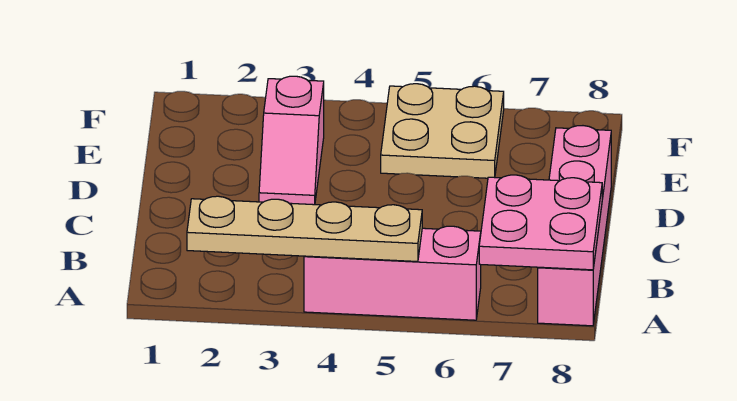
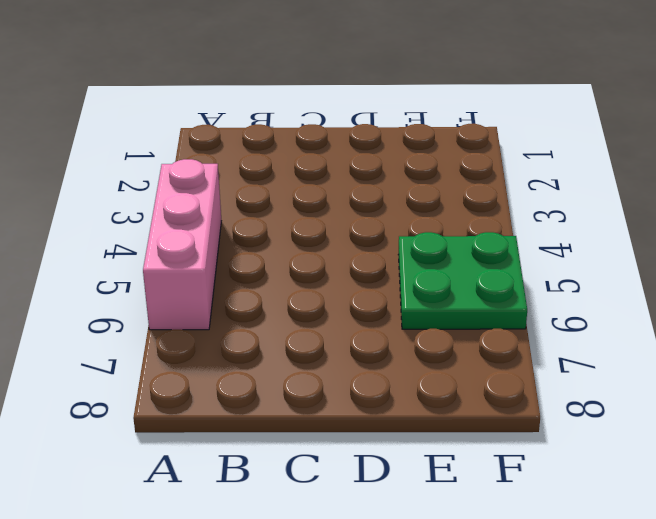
green plate E5:F6 level 1 -> tan plate E5:F6 level 1
none -> pink brick A8:D8 level 1
none -> pink slope D3:E3 level 1 top E

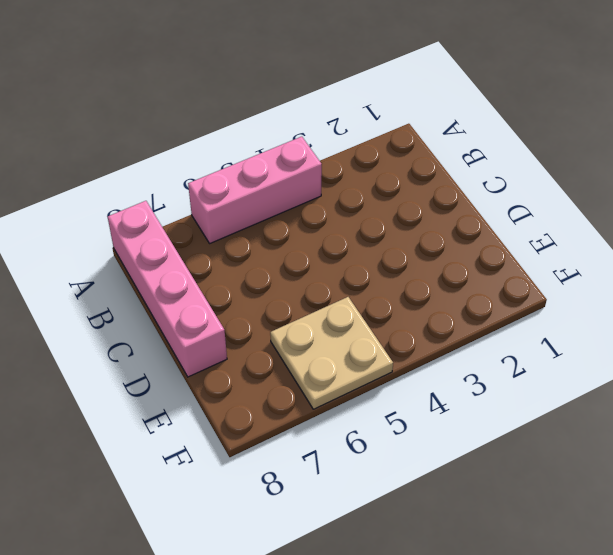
none -> pink slope D3:E3 level 1 top E
none -> tan plate A2:A5 level 2

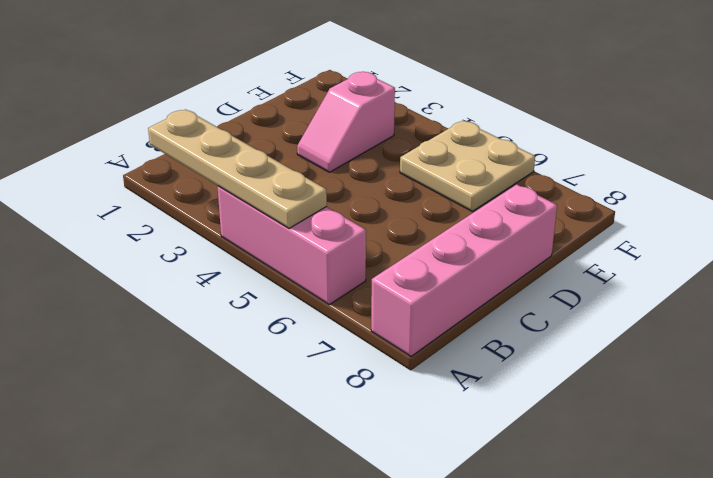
none -> pink plate A7:B8 level 2

